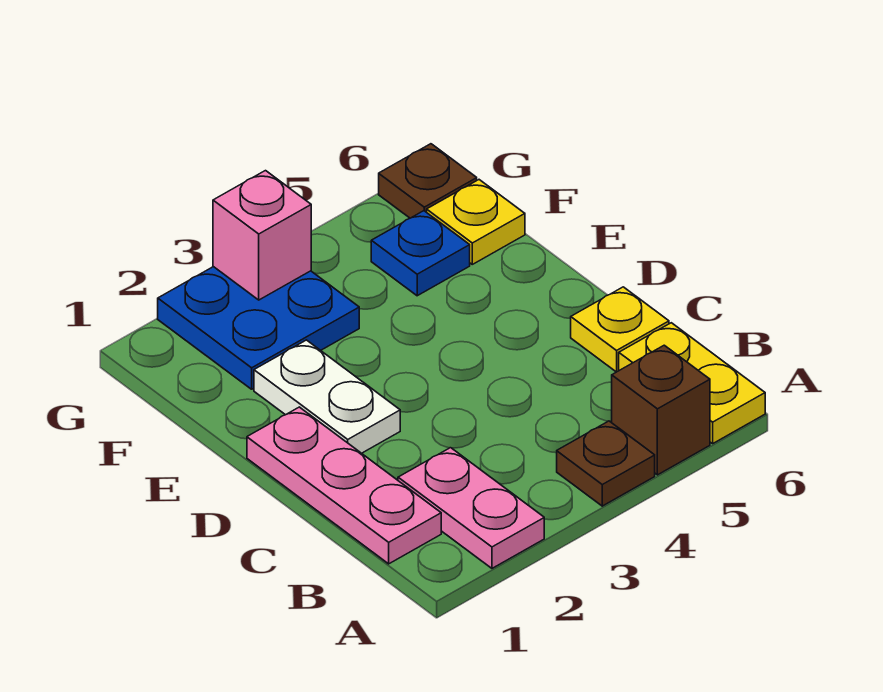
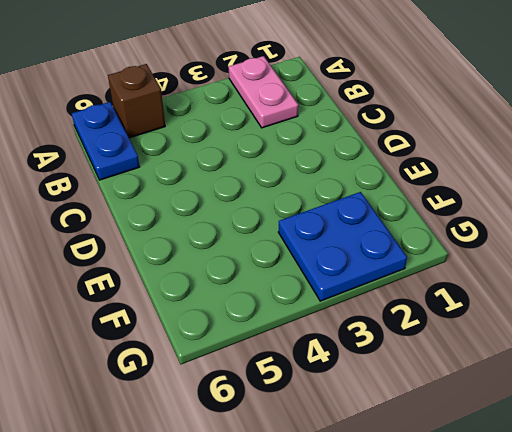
blue plate A6:B6 level 1 -> yellow plate A6:B6 level 1
none -> brown plate A4 level 1
none -> pink plate B1:D1 level 1
none -> yellow plate C6 level 1

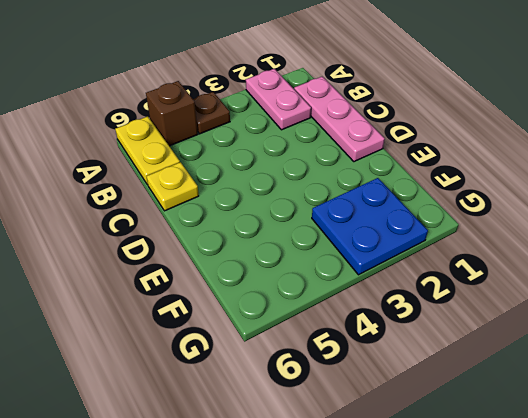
none -> white plate D2:E2 level 1
none -> blue plate F5 level 1
none -> yellow plate F6 level 1

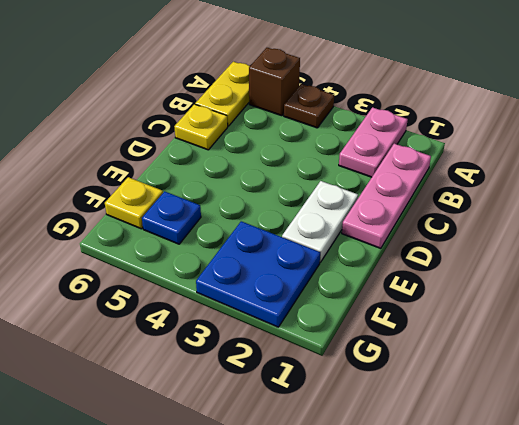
none -> brown plate G6 level 1
none -> pink brick G3 level 2

